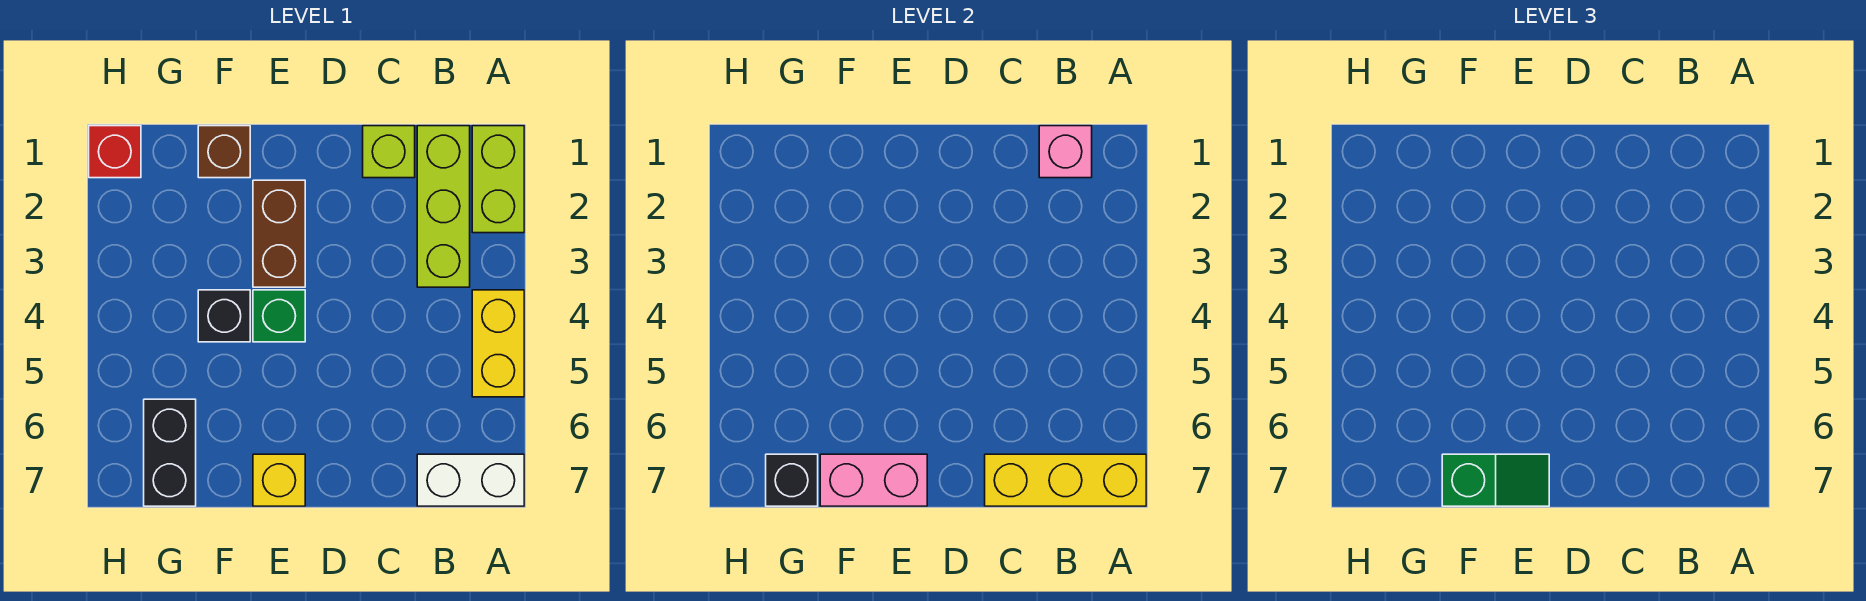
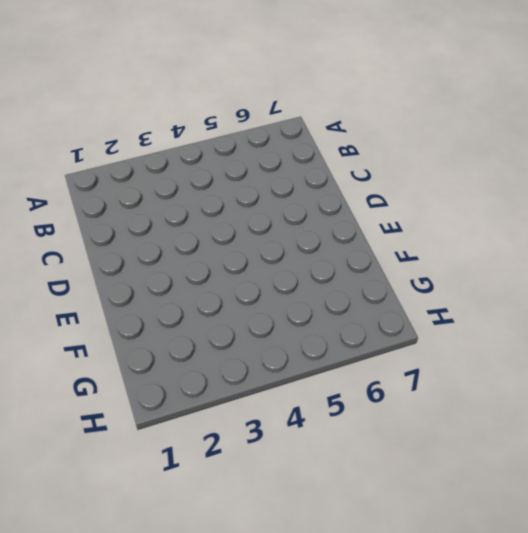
none -> lime brick A1:A2 level 1
none -> yellow brick A4:A5 level 1
none -> white brick A7:B7 level 1

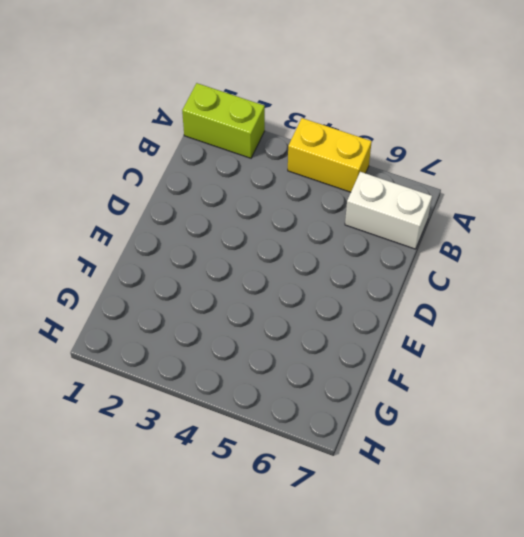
white brick B6:B7 level 1 -> white brick A7:B7 level 1
none -> lime brick B1:B3 level 1
none -> lime brick C1 level 1
none -> brown brick E2:E3 level 1

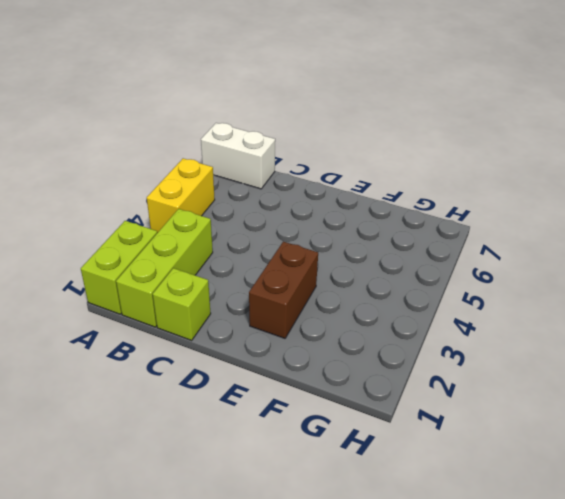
none -> green brick E4 level 1
none -> yellow brick E7 level 1
none -> brown brick F1 level 1

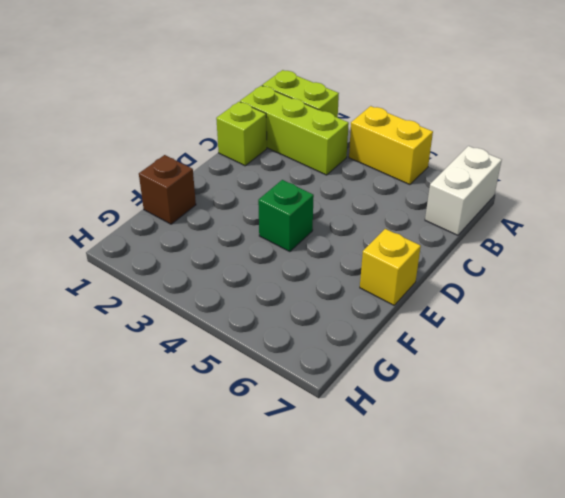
none -> brown brick E2:E3 level 1
none -> black brick F4 level 1
none -> black brick G6:G7 level 1

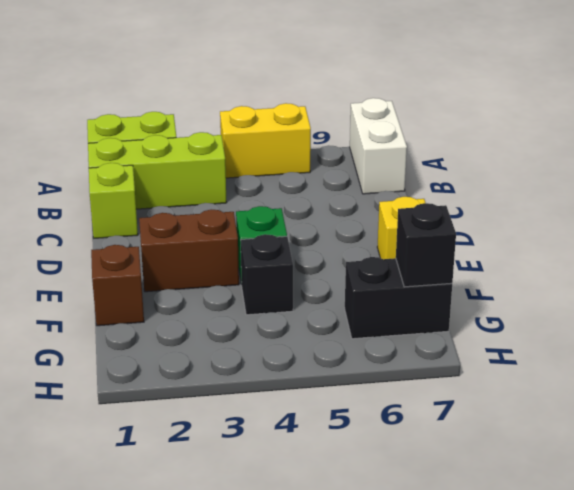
none -> red brick H1 level 1
none -> yellow brick A7:C7 level 2
none -> pink brick B1 level 2

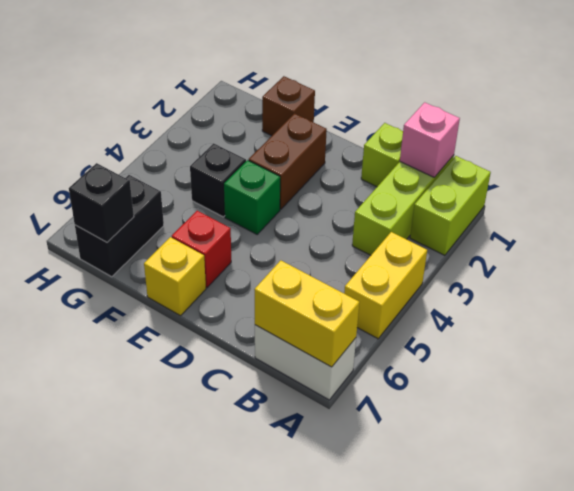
yellow brick A7:B7 level 2 -> yellow brick A7:C7 level 2
red brick E6 level 1 -> red brick H1 level 1
none -> pink brick E7:F7 level 2
none -> green slope E7:F7 level 3 top F

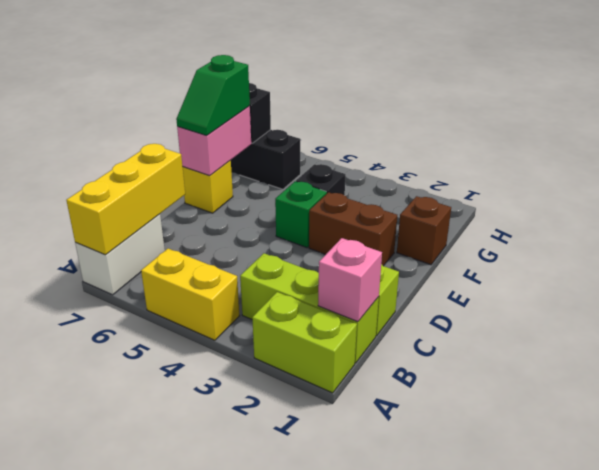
none -> red brick H1 level 1

